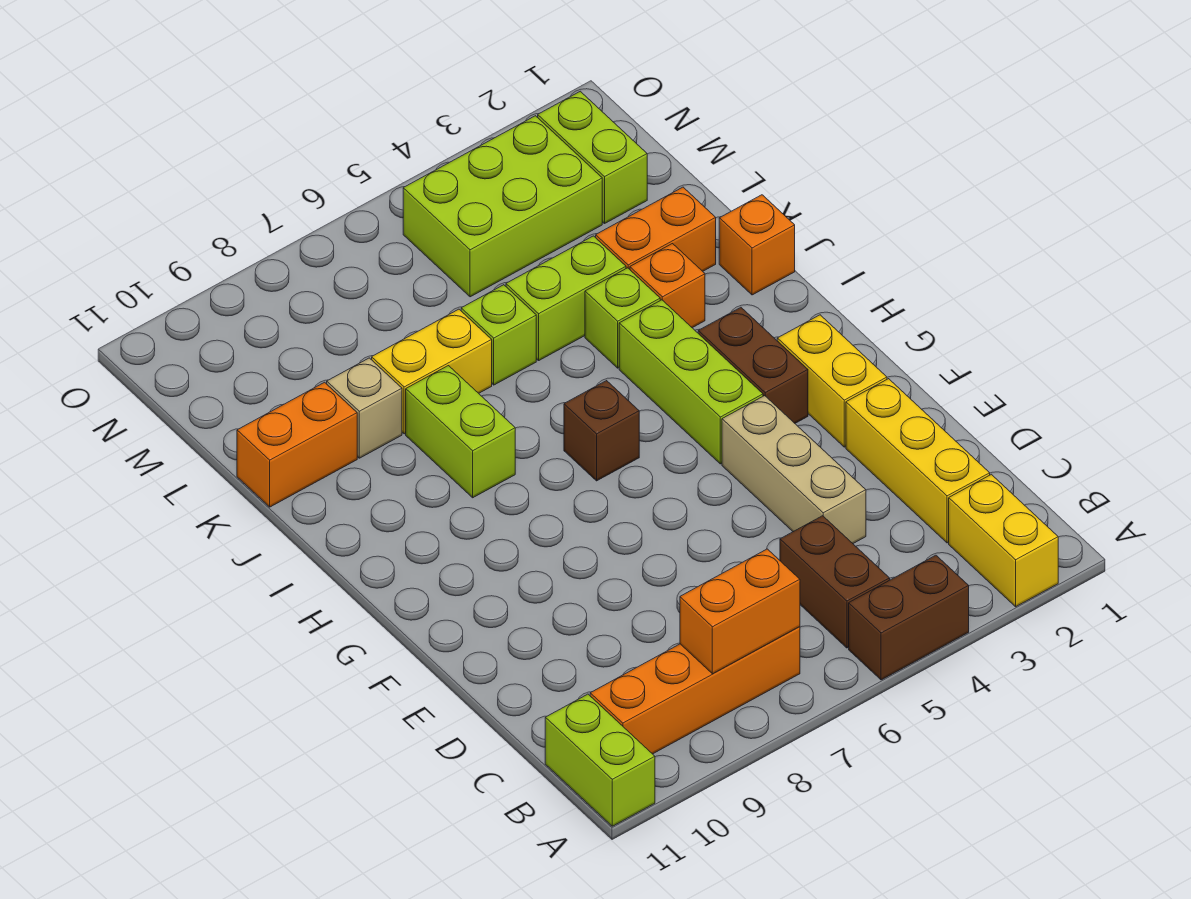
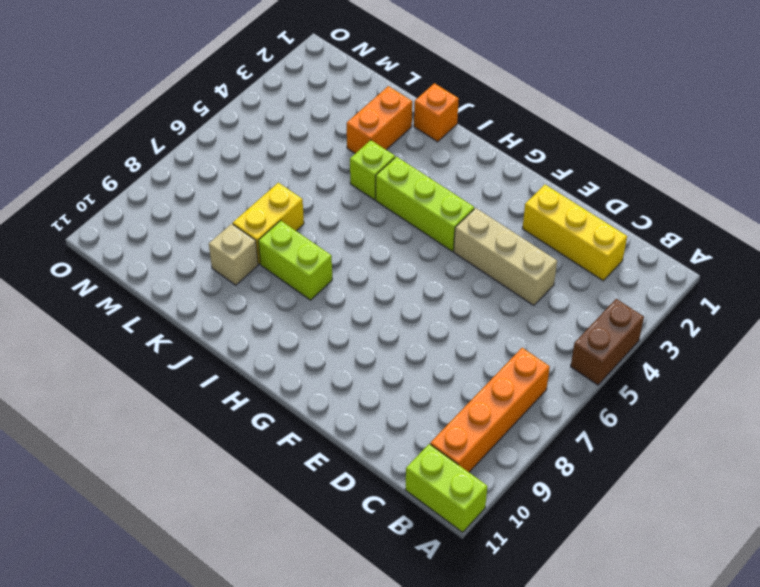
none -> yellow brick A2:B2 level 1
none -> brown brick B5:C5 level 1
none -> yellow brick F2:G2 level 1

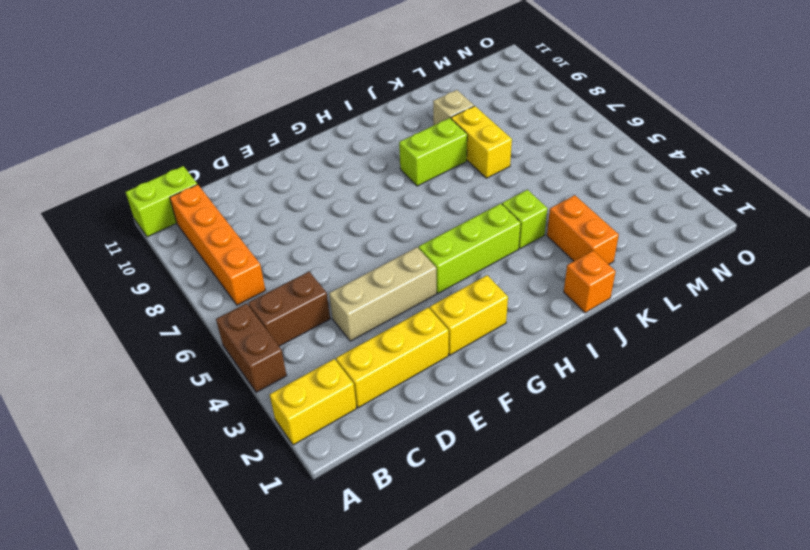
none -> brown brick G3:H3 level 1
none -> brown brick H6 level 1
none -> orange brick J3 level 1

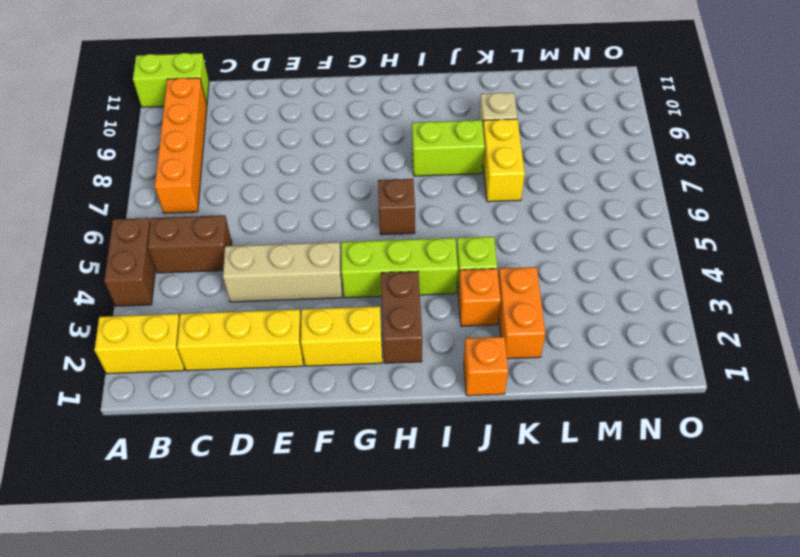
brown brick H2:H3 level 1 -> brown brick G3:H3 level 1
none -> lime brick K4:K5 level 1
none -> lime brick K6 level 1
none -> orange brick K10:K11 level 1

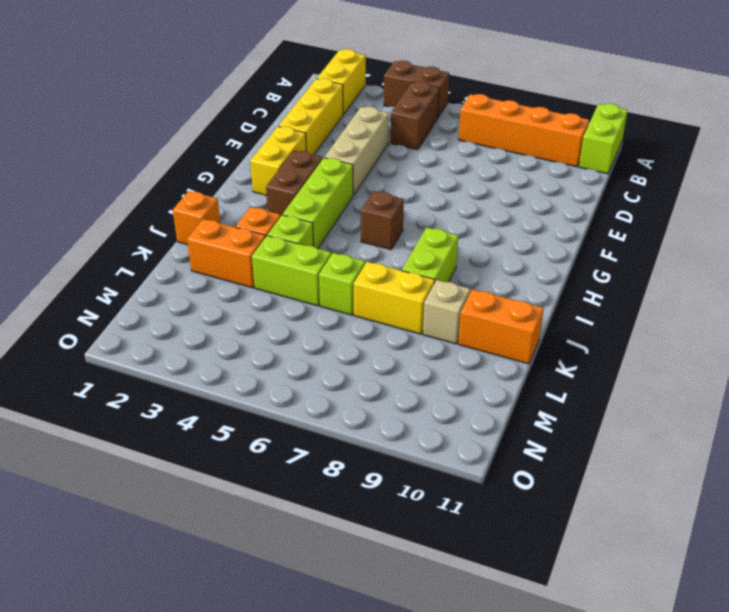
none -> lime brick M2:N2 level 1
none -> lime brick M3:N5 level 1
none -> orange brick B7:B8 level 2

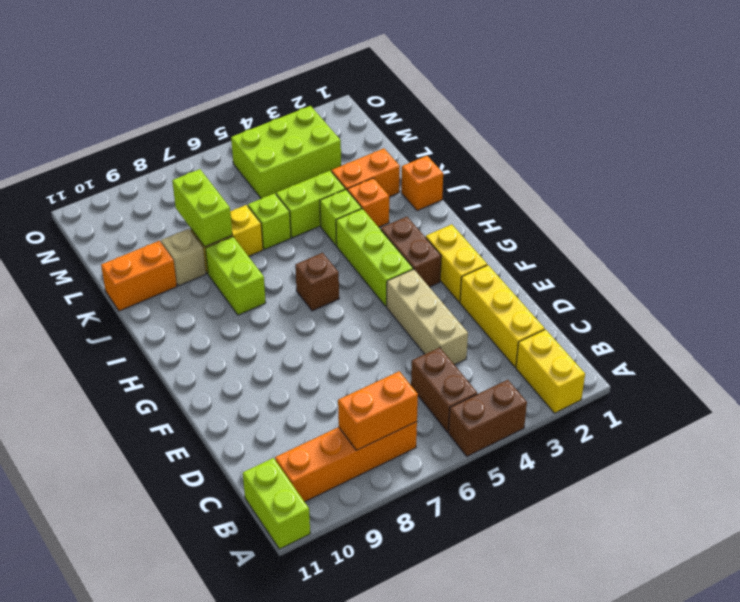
lime brick K8:L8 level 2 -> lime brick M2:N2 level 1

